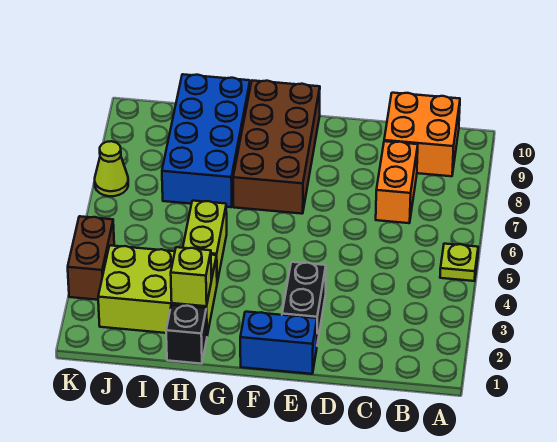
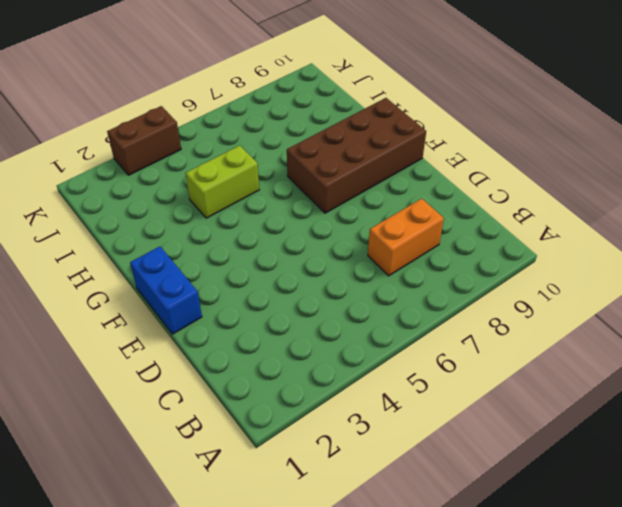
none -> lime plate A5 level 1
none -> orange brick B9:C10 level 1
none -> black brick E2:E3 level 1

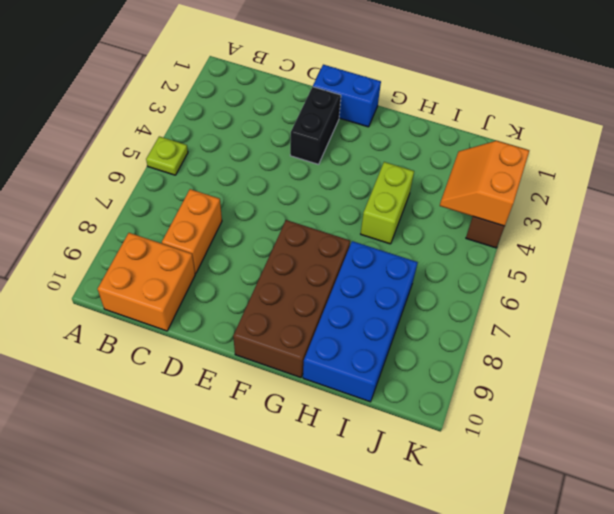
orange slope J3:K4 level 2 top K -> none
none -> black brick H1 level 1
none -> lime brick H2:J3 level 1
none -> lime cone K7 level 1

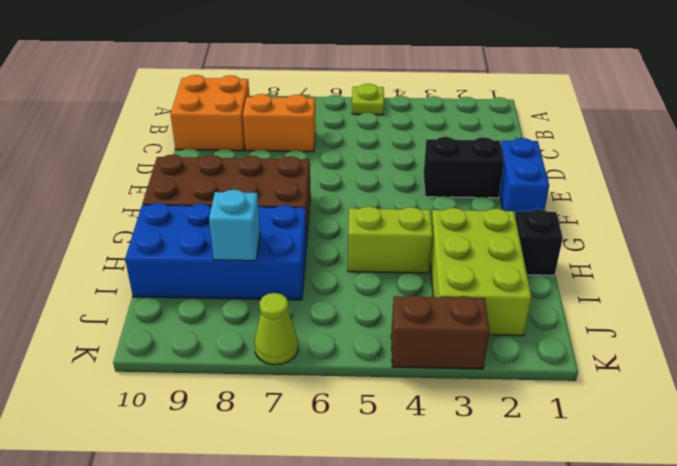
cyan brick I8 level 2 -> none
none -> lime brick H2 level 2

